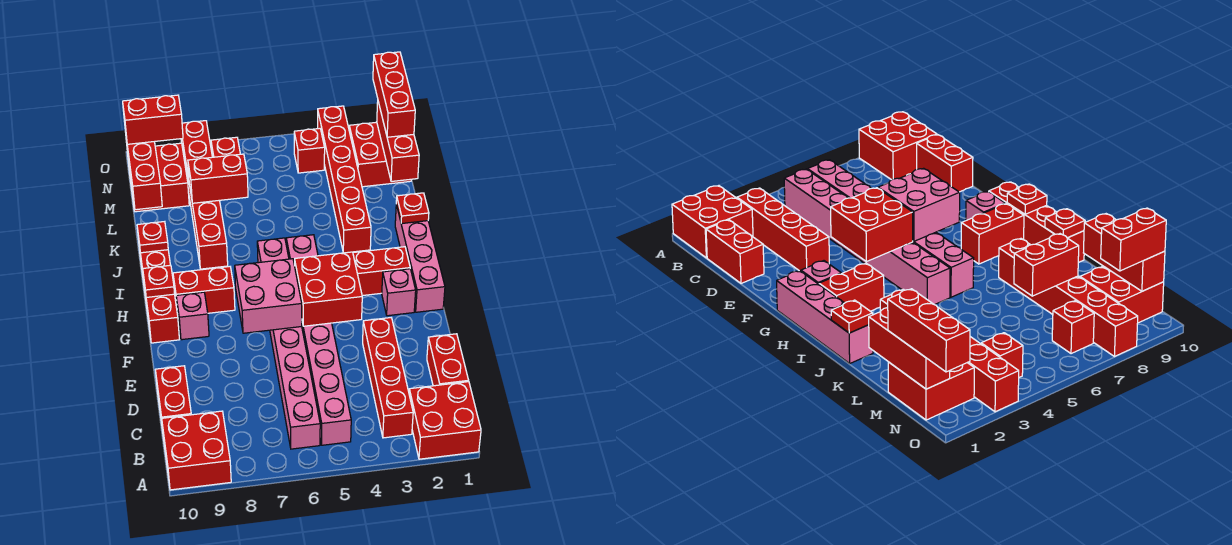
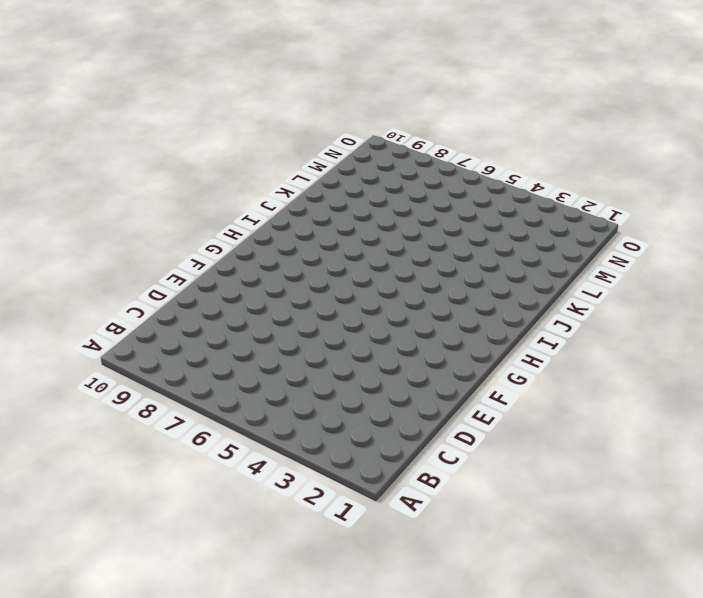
none -> red brick A1:B2 level 1
none -> red brick A9:B10 level 1
none -> red brick B3:E3 level 1

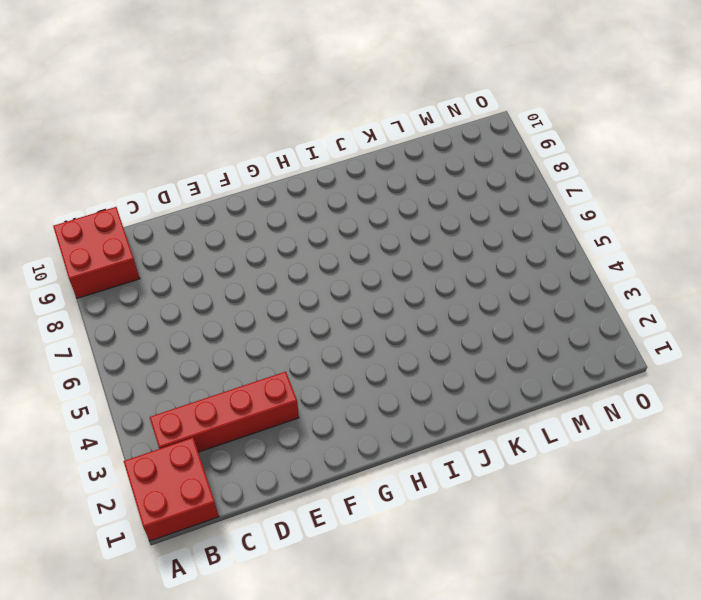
none -> pink brick B5:I5 level 1
none -> pink brick B6:I6 level 1
none -> red brick C1:D1 level 1

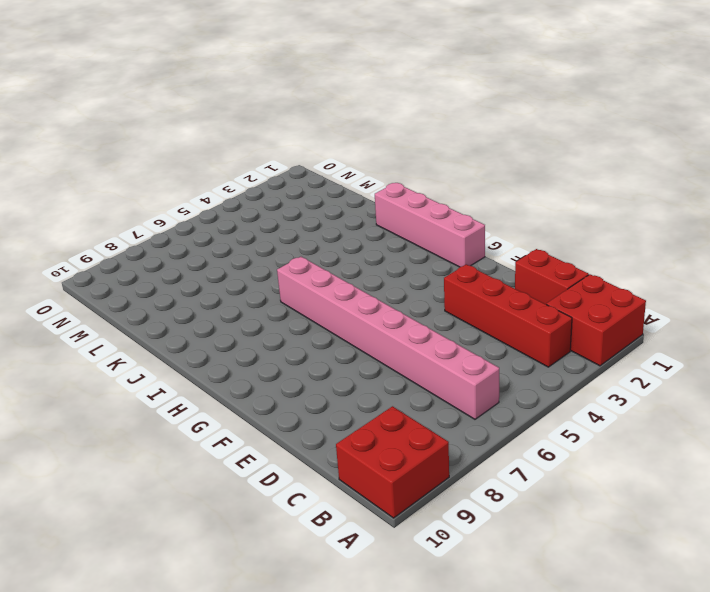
none -> pink brick B5:I5 level 1
none -> red brick C10:D10 level 1
none -> pink brick G2 level 1

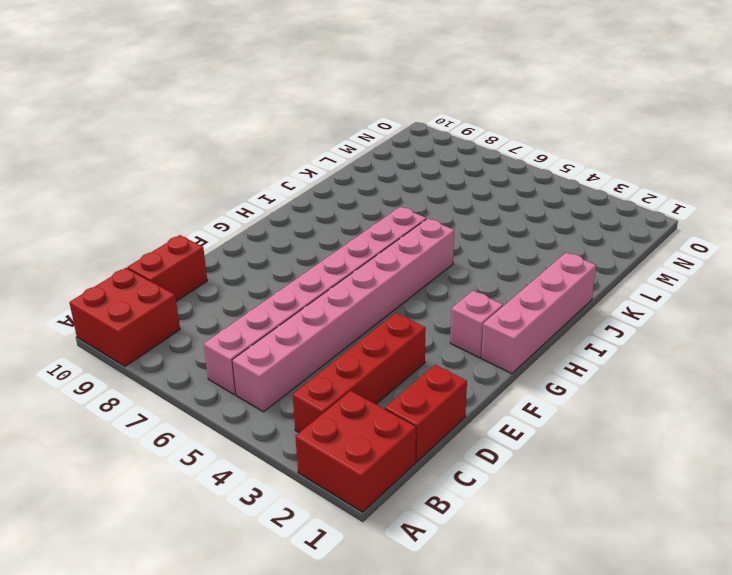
none -> pink brick G9 level 1
none -> red brick G10:J10 level 1
none -> red brick H2:H3 level 1

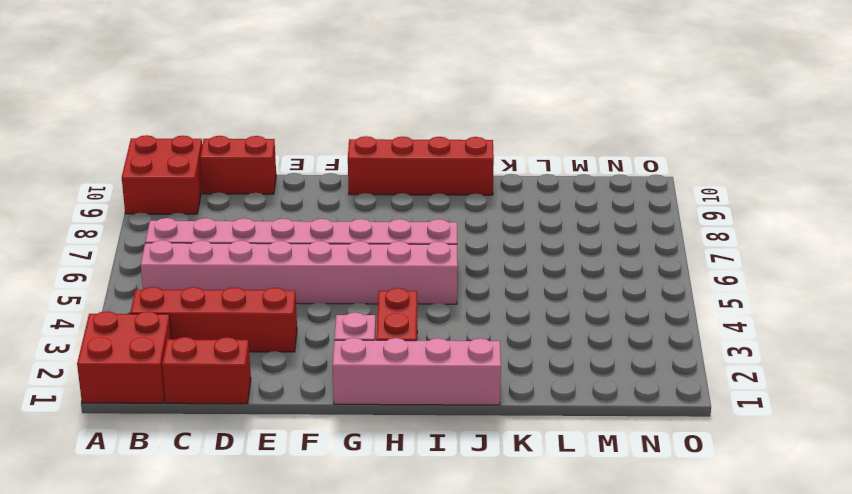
none -> pink brick G9 level 1
none -> red brick H8:H9 level 1
none -> red brick J3:O3 level 1

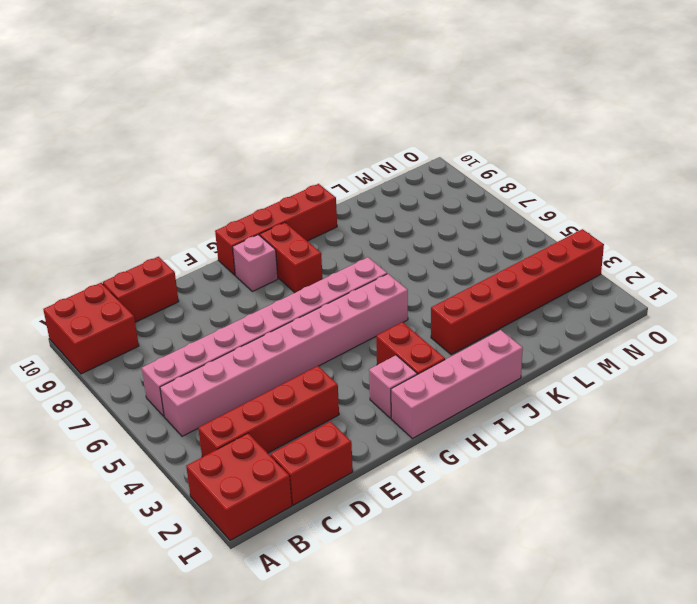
none -> red brick J8:O8 level 1
none -> red brick M1:N2 level 1
none -> red brick M9:N10 level 1

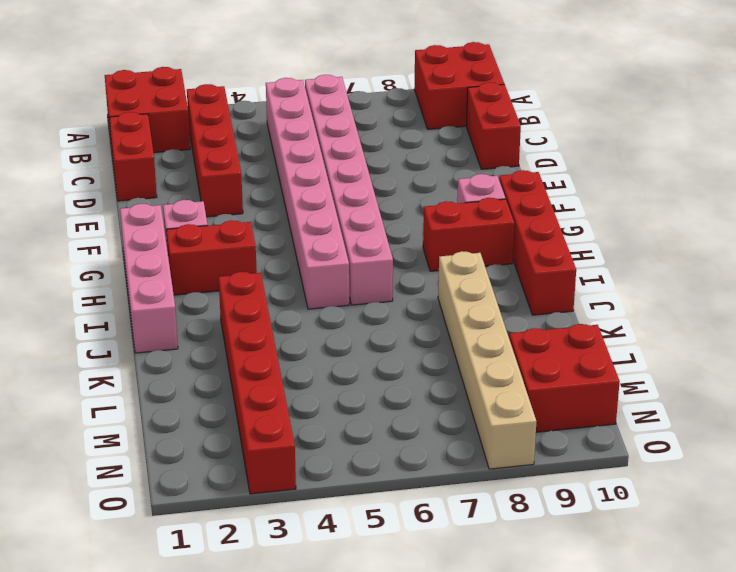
tan brick J8:O8 level 1 -> red brick J8:O8 level 1
none -> red brick M1:N2 level 1
none -> red brick N4 level 1
none -> red brick N7 level 1

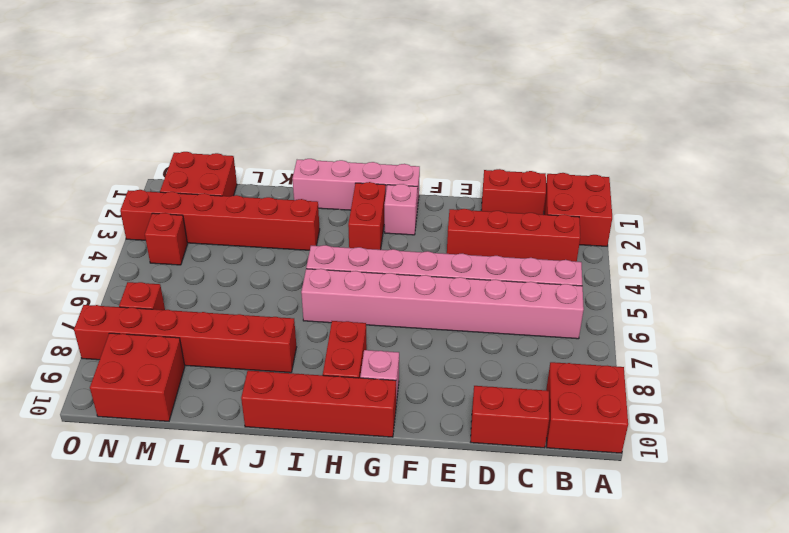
none -> red brick F4:G5 level 2
none -> pink brick F6:G7 level 2
none -> red plate H10 level 2

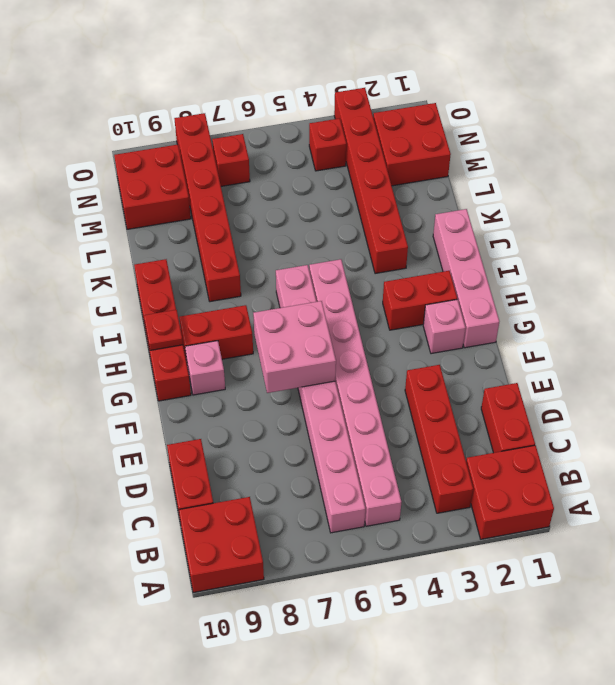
none -> red brick F4:G5 level 2
none -> red plate J1 level 2
none -> red plate J10 level 2

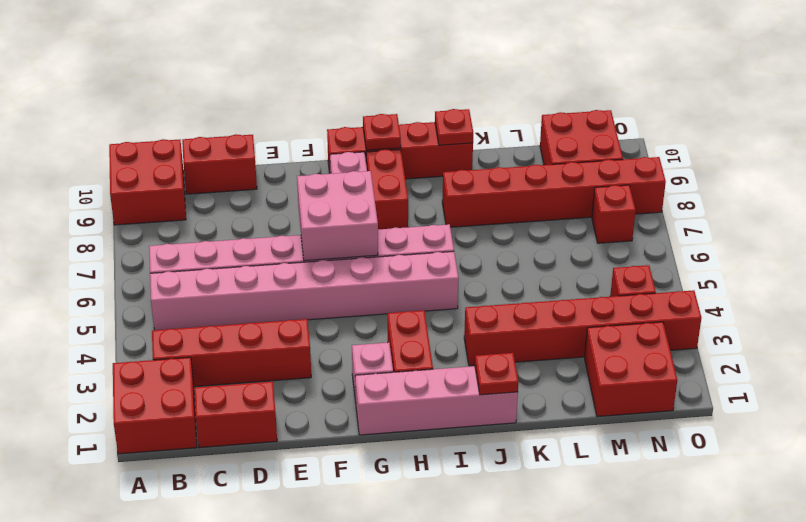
none -> red brick F4:G5 level 2
none -> red brick L1:N1 level 2
none -> red brick L7:L8 level 2

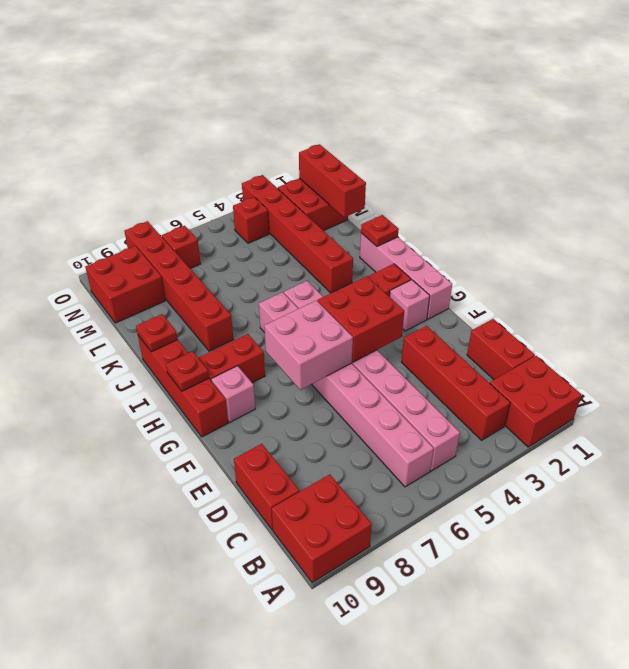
none -> red brick L7:L8 level 2
none -> red brick L10:N10 level 2
none -> red brick M1:O1 level 3

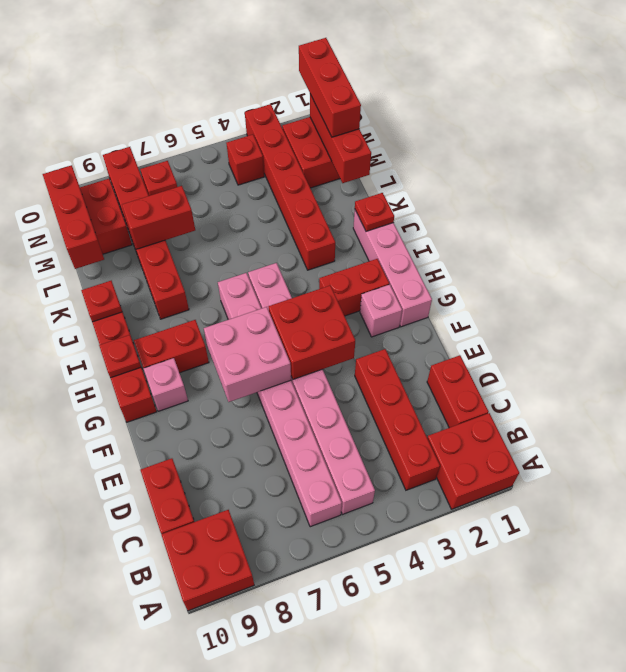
none -> red brick N9:N10 level 3

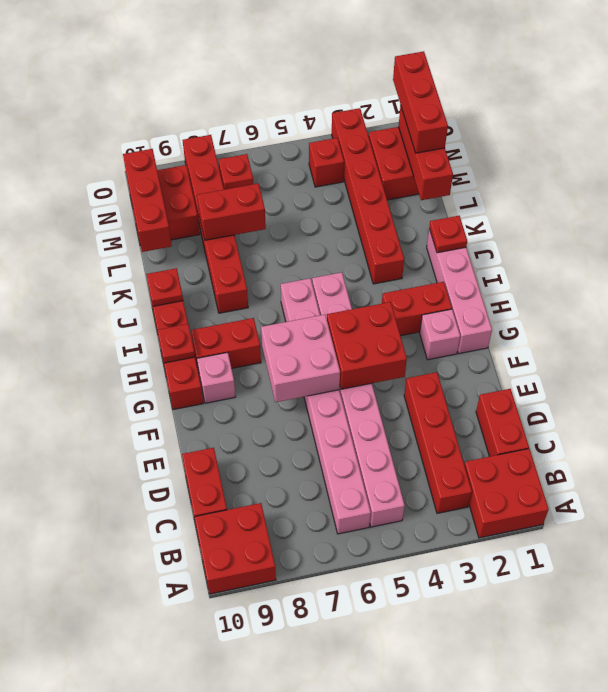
none -> red brick N9:N10 level 3

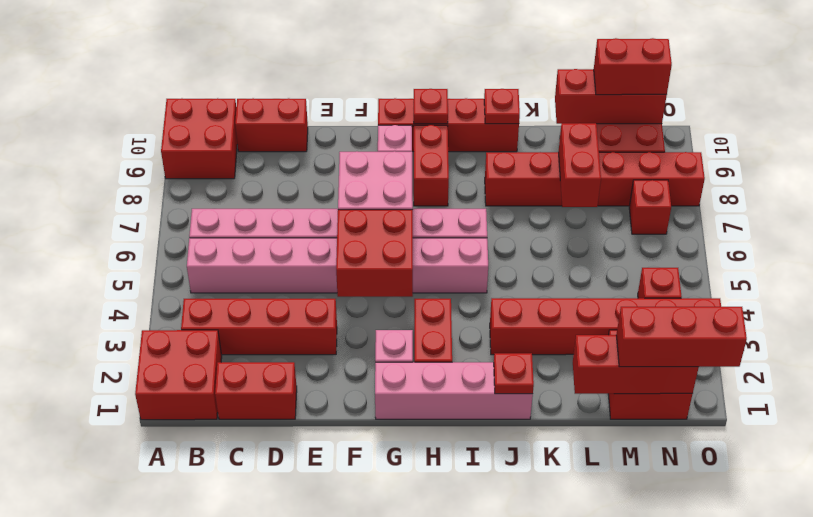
red brick M10:N10 level 3 -> red brick N9:N10 level 3

